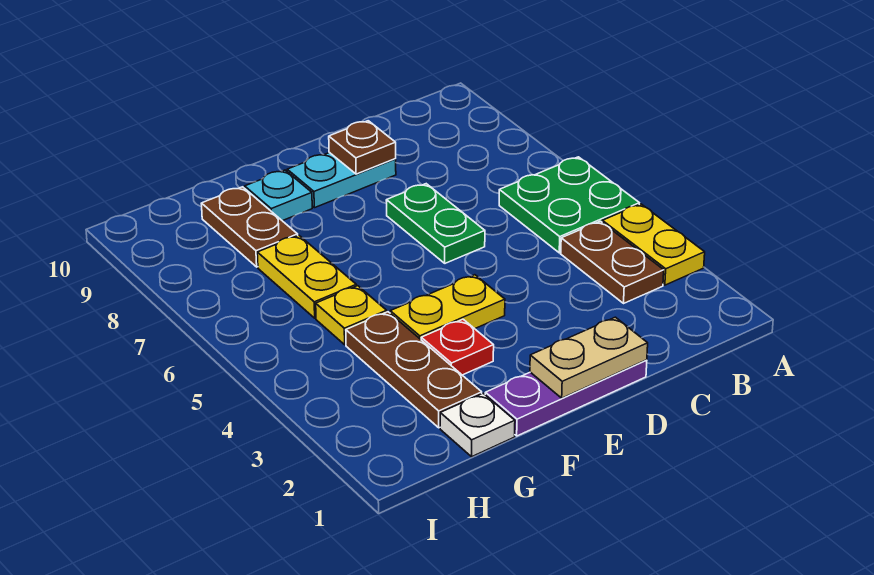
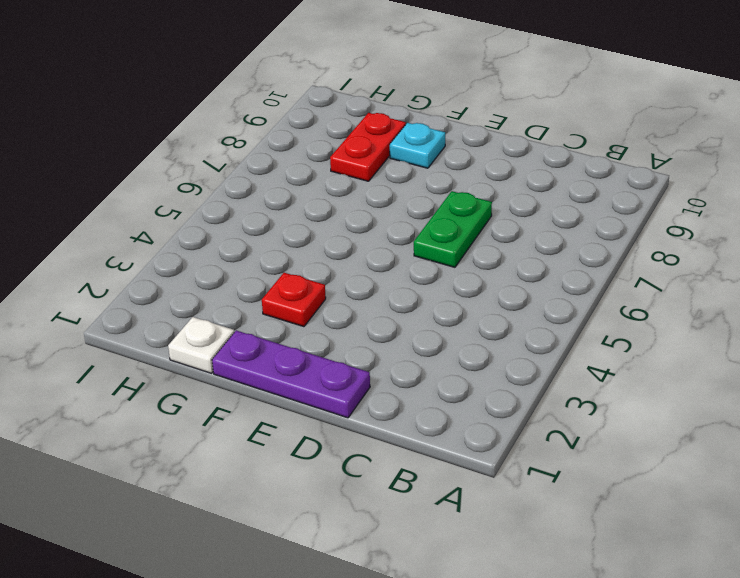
red plate G8:G9 level 1 -> brown plate G8:G9 level 1
none -> yellow plate A3:A4 level 1
none -> green plate A5:B6 level 1
none -> brown plate B3:B4 level 1

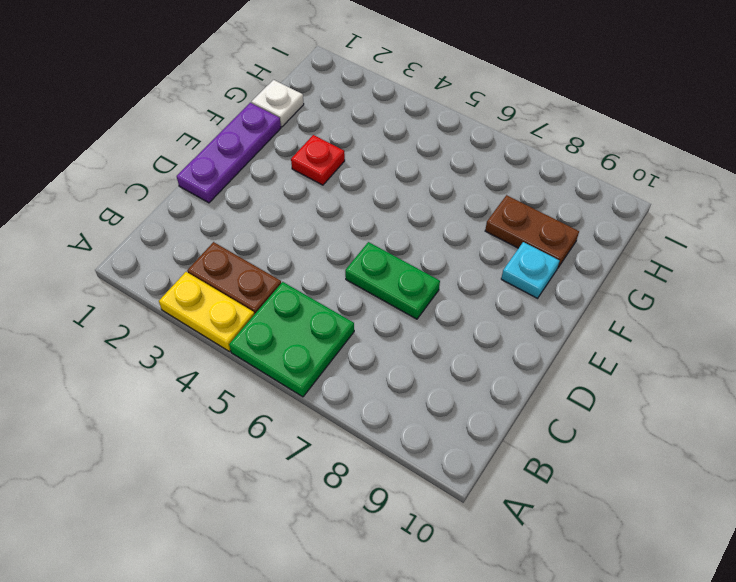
none -> cyan plate D9:E9 level 1
none -> yellow plate E4:F4 level 1
none -> brown plate G2:G4 level 1

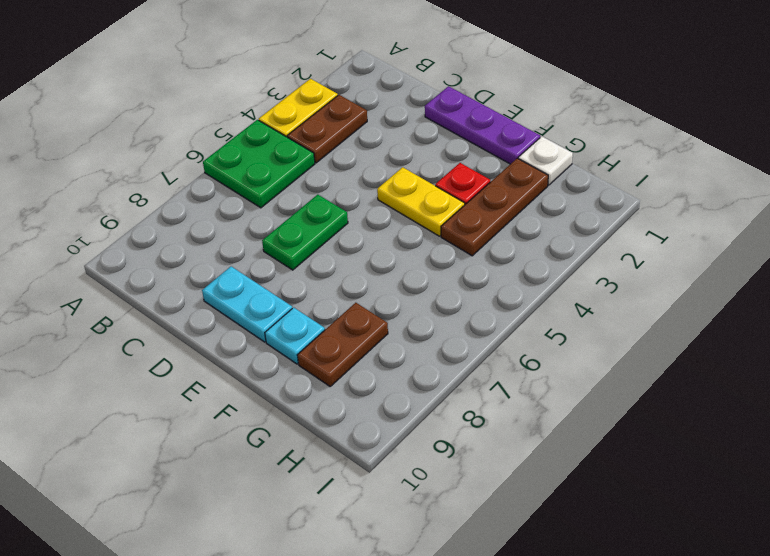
none -> yellow plate G5 level 1
none -> yellow plate G6:G7 level 1
none -> tan plate D1:E1 level 2

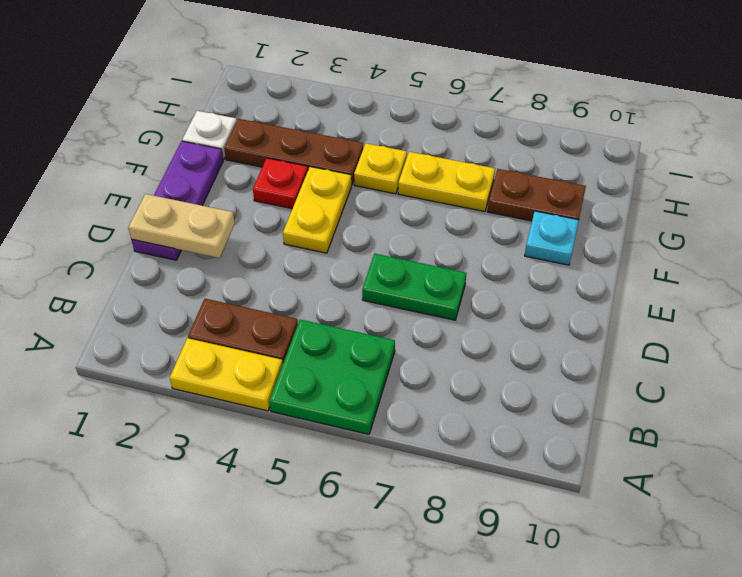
tan plate D1:D2 level 2 -> tan plate D1:E1 level 2
none -> cyan plate D9:E9 level 1
none -> brown plate D9 level 2

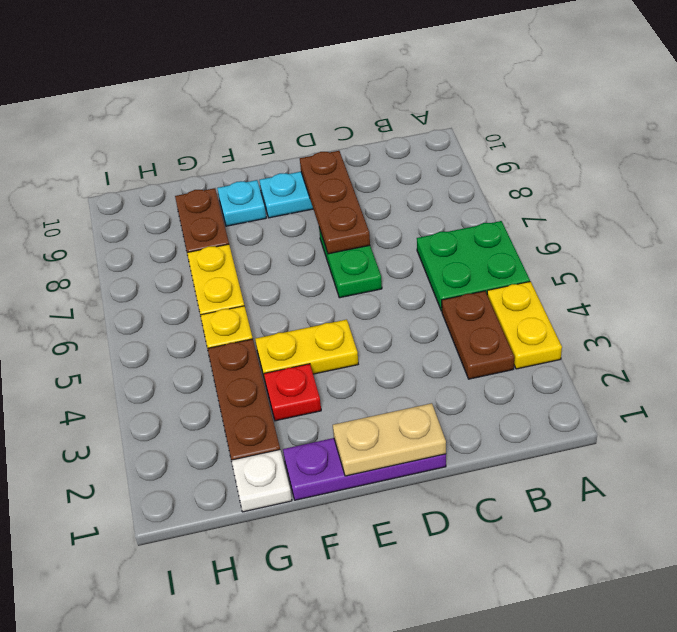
brown plate D7:D9 level 2 -> brown plate D9 level 2

